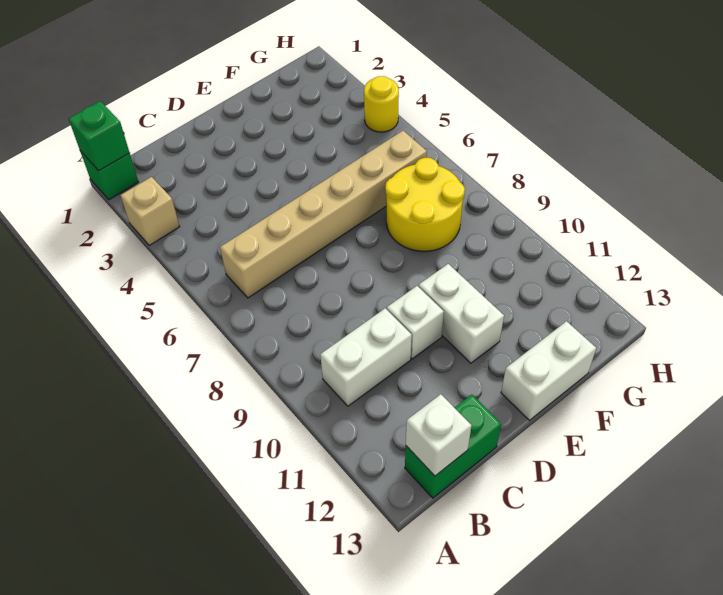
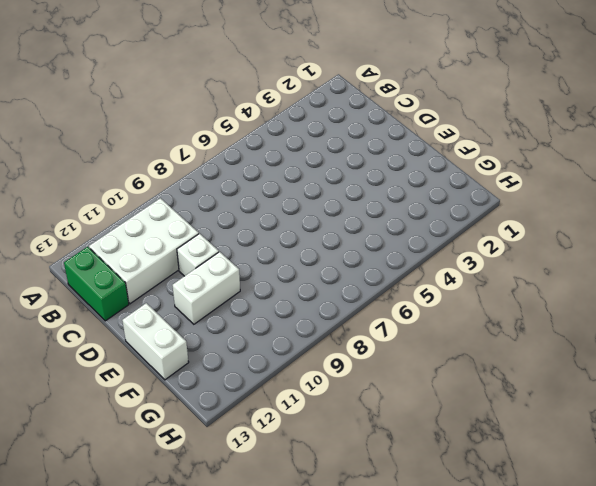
white brick B10:C12 level 1 -> white brick B10:C10 level 1
none -> green brick A1 level 1
none -> tan brick A3 level 1
none -> tan brick B6:G6 level 1

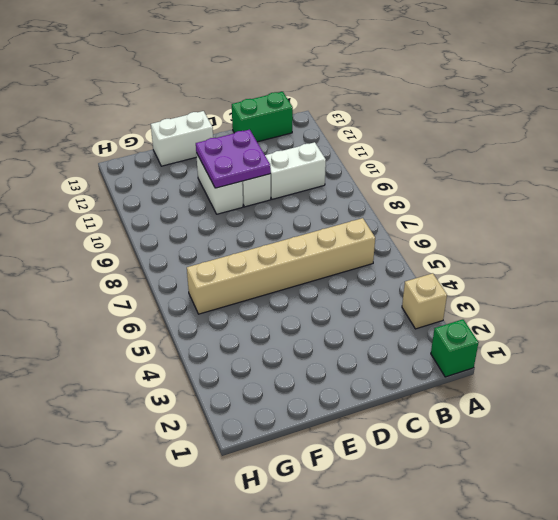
purple plate D10:E11 level 2 -> none
none -> yellow round brick F7:G8 level 1
none -> yellow round brick H4 level 1
none -> green brick A1 level 2

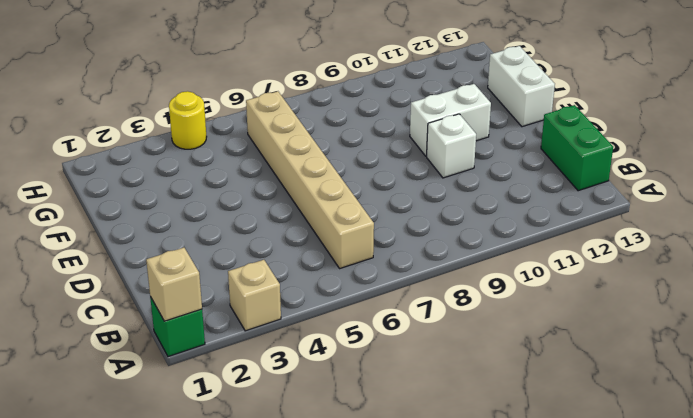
tan brick A1 level 2 -> green brick A1 level 2
none -> white brick B10:C10 level 1
none -> yellow round brick F7:G8 level 1
none -> white brick B13 level 2

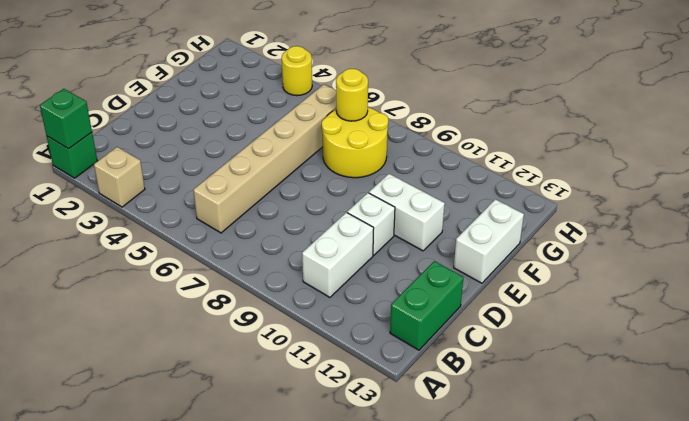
yellow round brick G7 level 2 -> none
none -> white brick B13 level 2

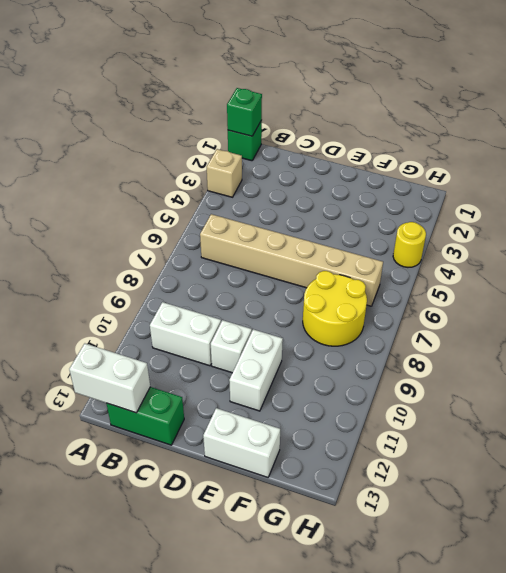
white brick A13:B13 level 2 -> white brick B13 level 2

